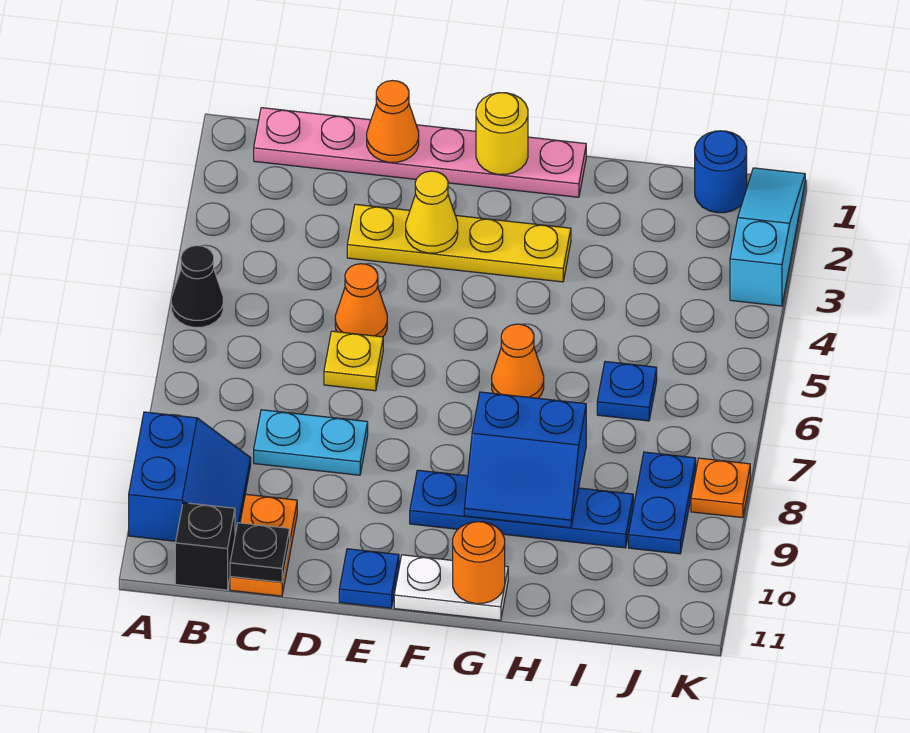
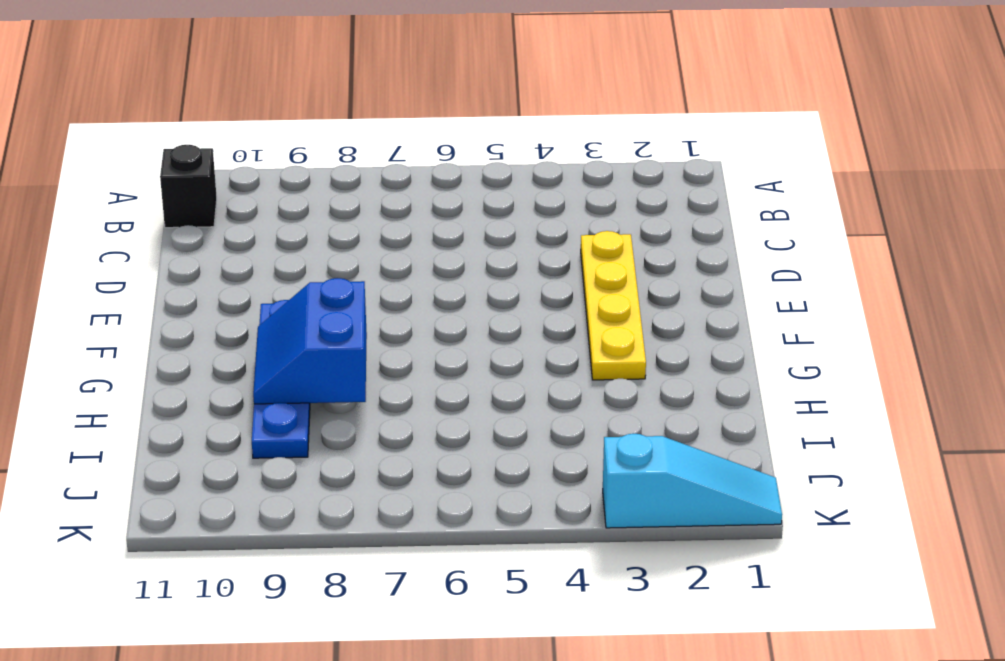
none -> black cone A5 level 1
none -> blue slope A9:B10 level 1 top A
none -> pink plate B1:G1 level 1

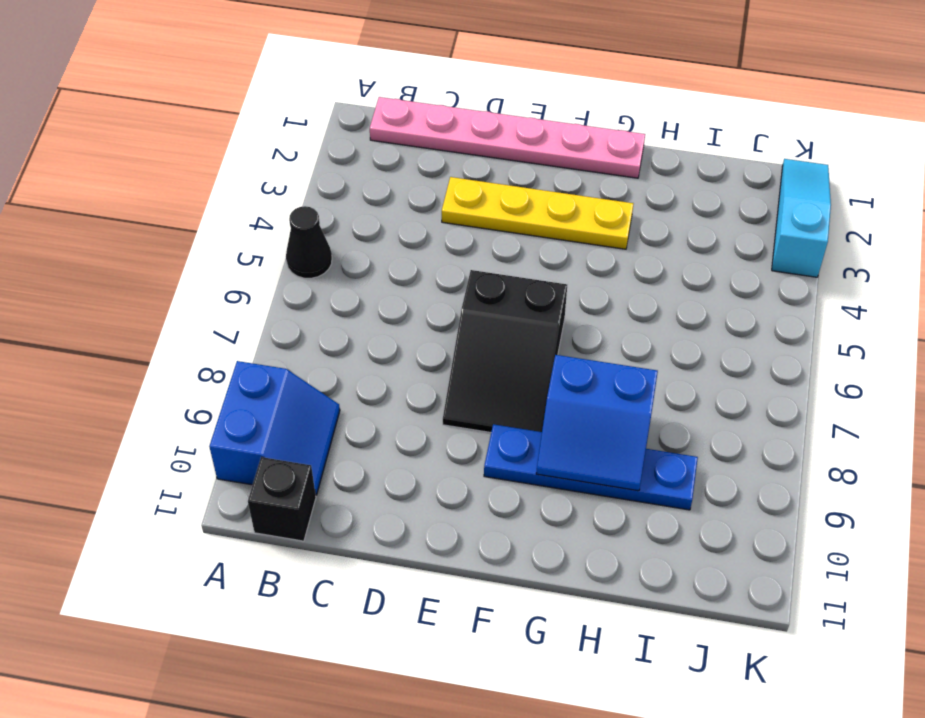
black slope E6:F8 level 1 top 6 -> none
none -> cyan plate C8:D8 level 1
none -> orange plate C10:C11 level 1
none -> orange cone D5 level 1

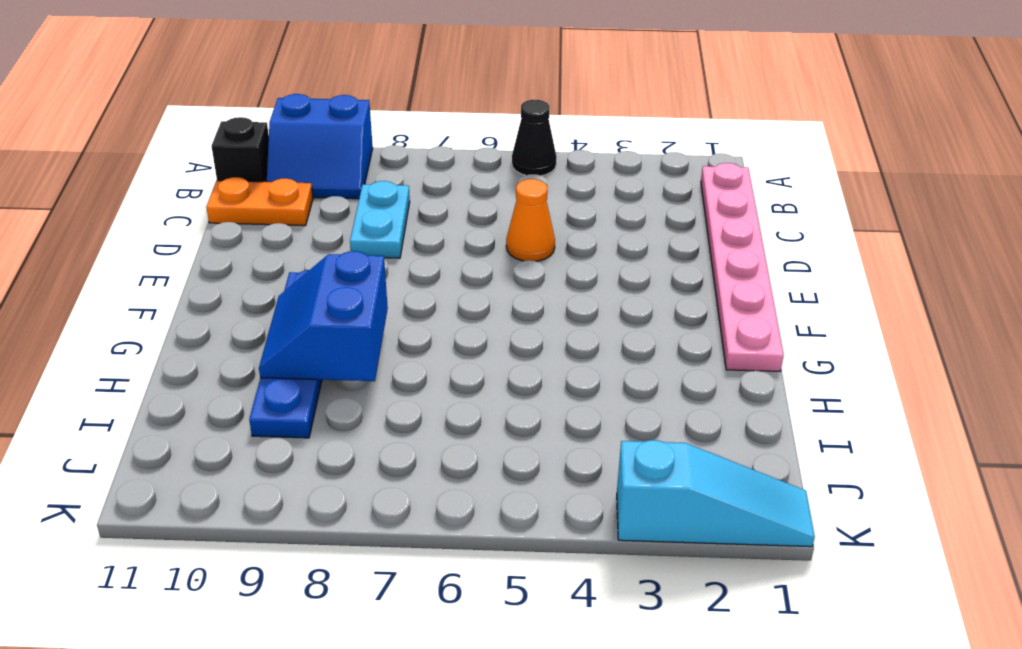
none -> yellow plate D3:G3 level 1
none -> yellow plate D6 level 1
none -> blue plate E11 level 1

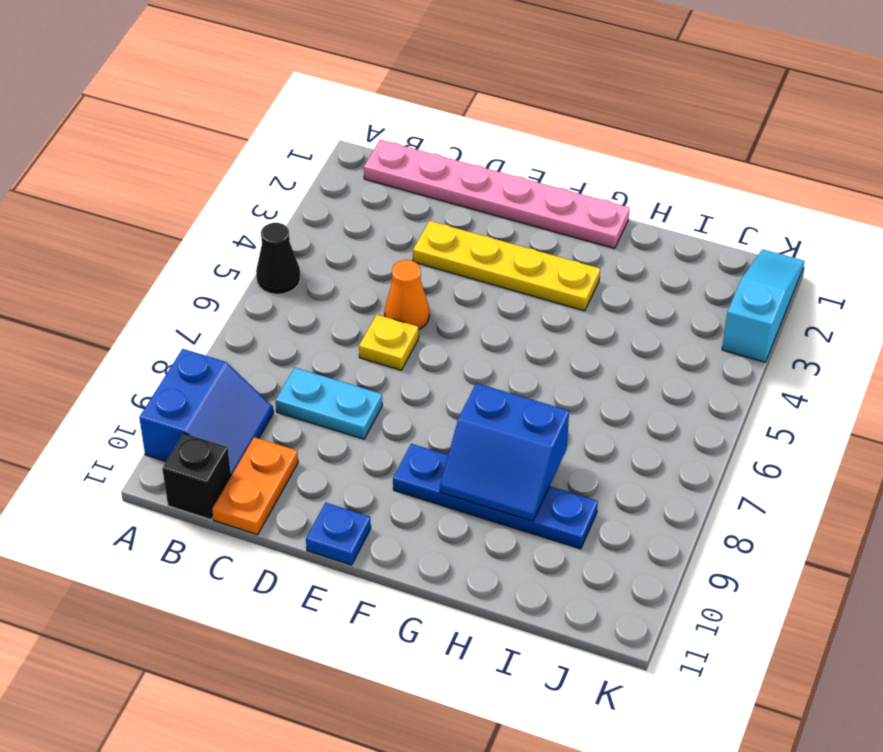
none -> white plate F11:G11 level 1
none -> orange cone G6 level 1
none -> blue plate I6 level 1

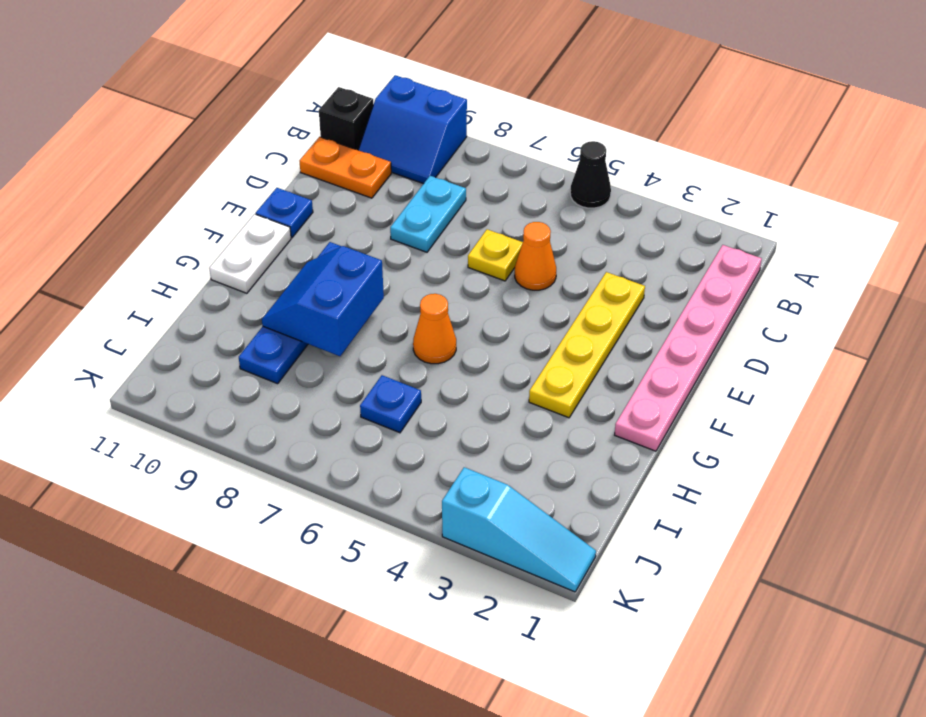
none -> blue round brick J1 level 1
none -> blue plate J8:J9 level 1
none -> orange plate K8 level 1

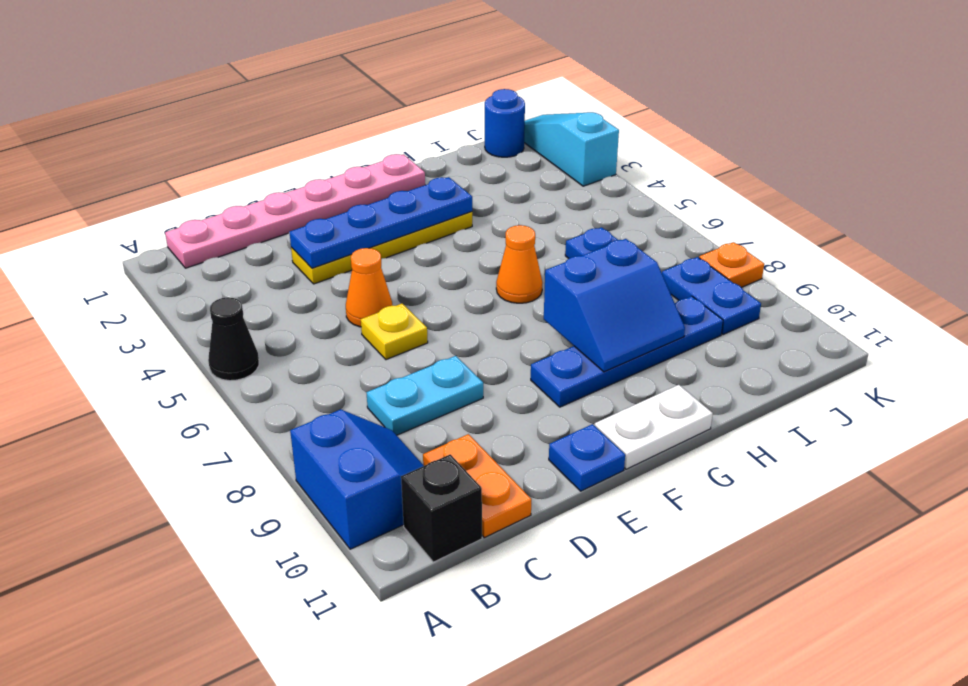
blue plate D3:G3 level 2 -> yellow cone E3 level 2
none -> black plate C11 level 2
none -> orange cone D1 level 2
none -> yellow round brick F1 level 2

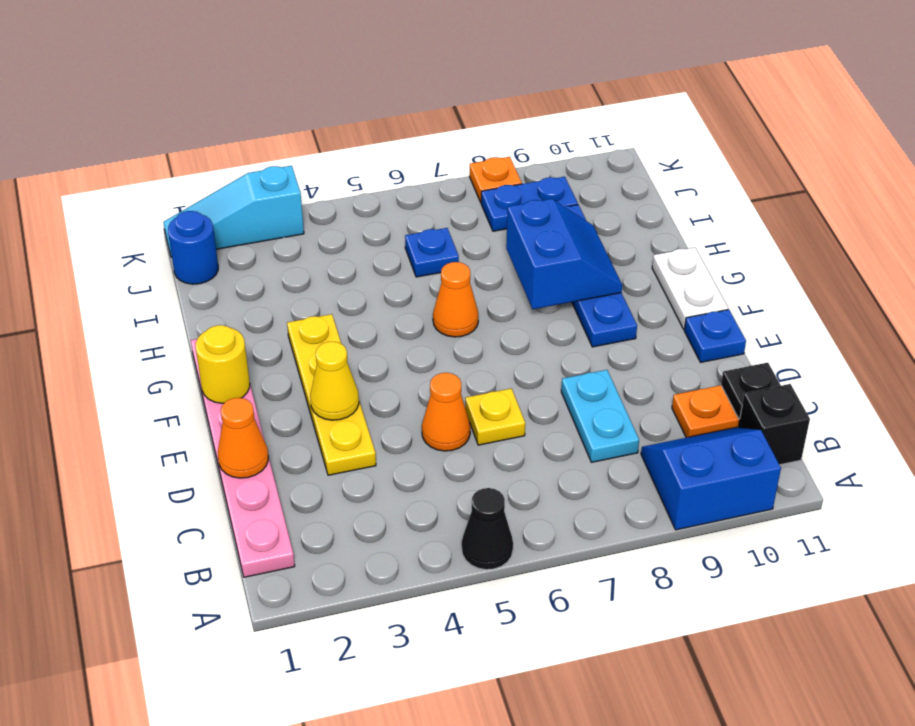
none -> orange round brick G11 level 2

